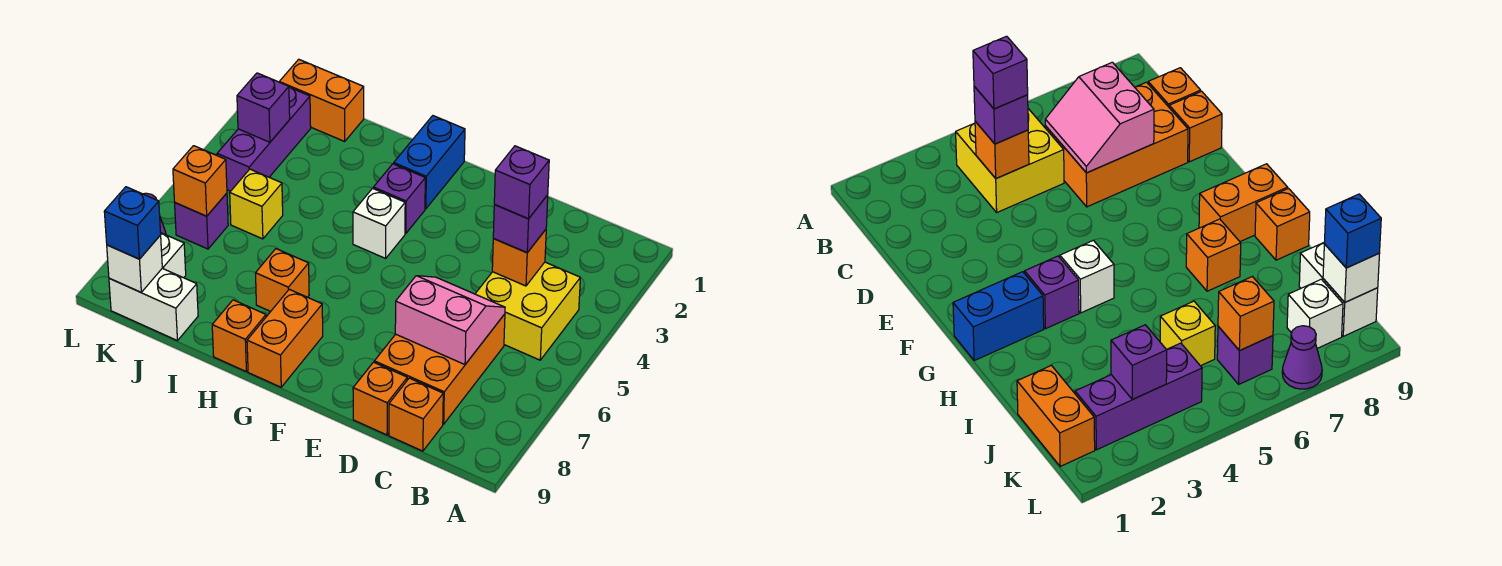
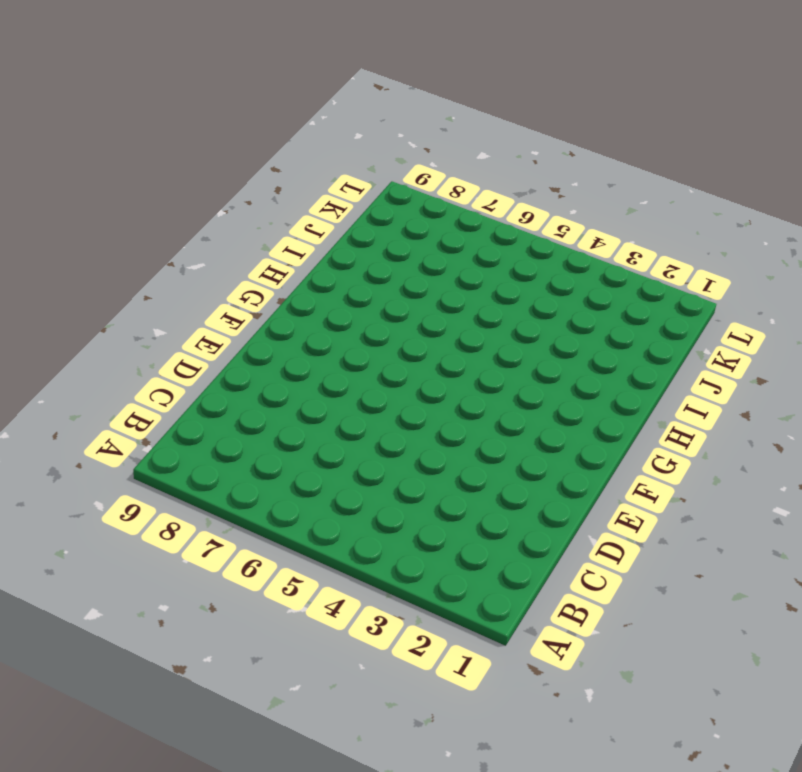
none -> yellow brick B4:C5 level 1
none -> orange brick C6:D8 level 1
none -> orange brick C9 level 1

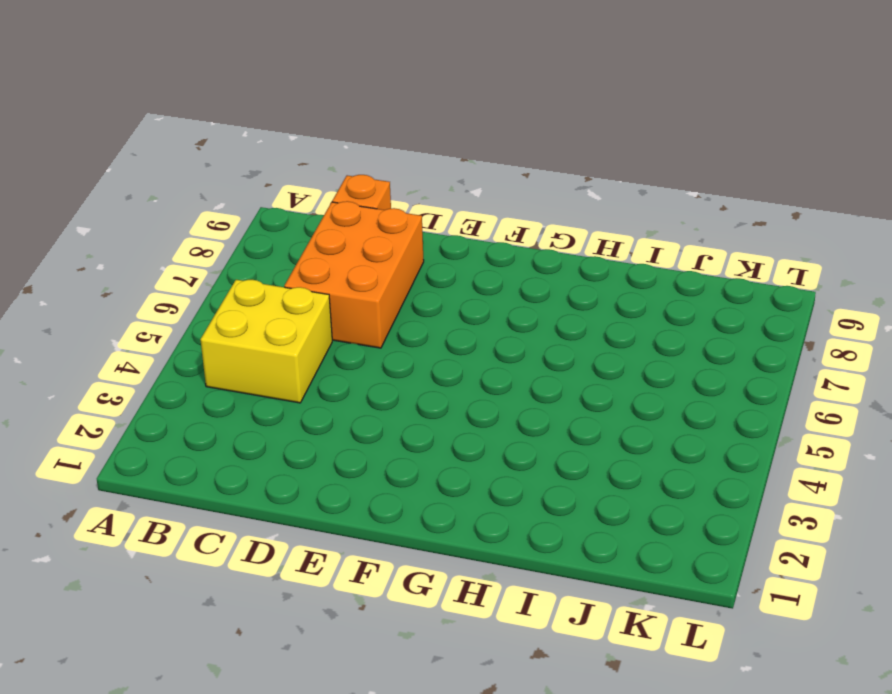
none -> orange brick D9 level 1
none -> blue brick G1:G2 level 1
none -> purple brick G3 level 1

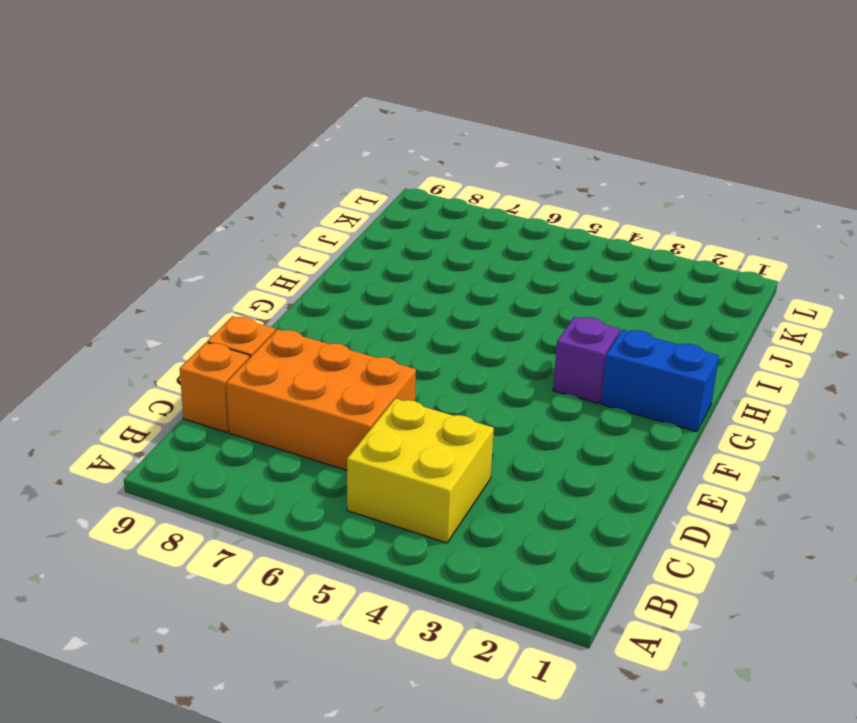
none -> white brick G4 level 1
none -> orange brick G8:G9 level 1
none -> orange brick H7 level 1

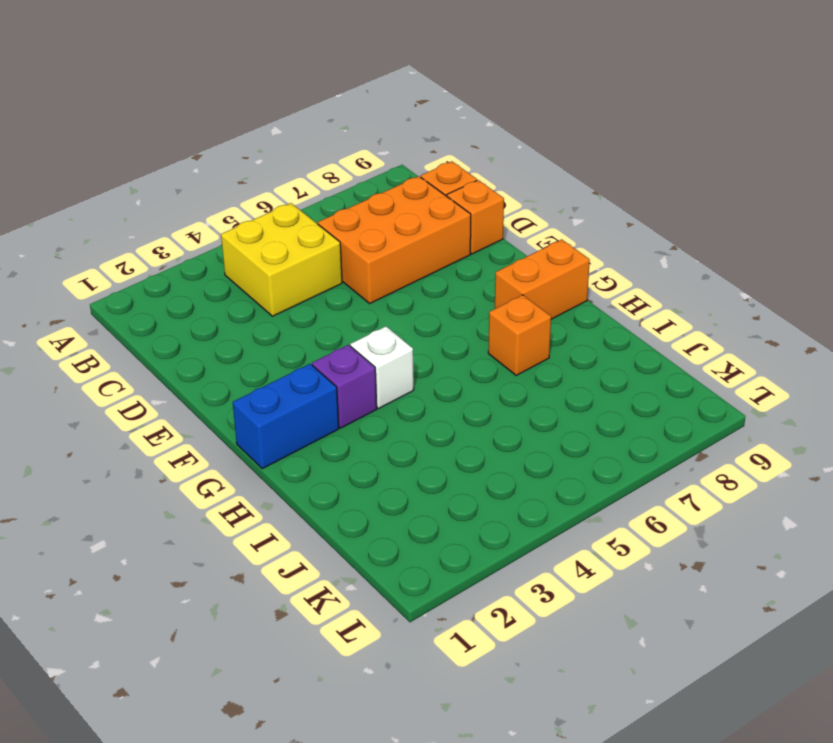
none -> orange brick H9 level 1
none -> orange brick J1:K1 level 1
none -> yellow brick J5 level 1

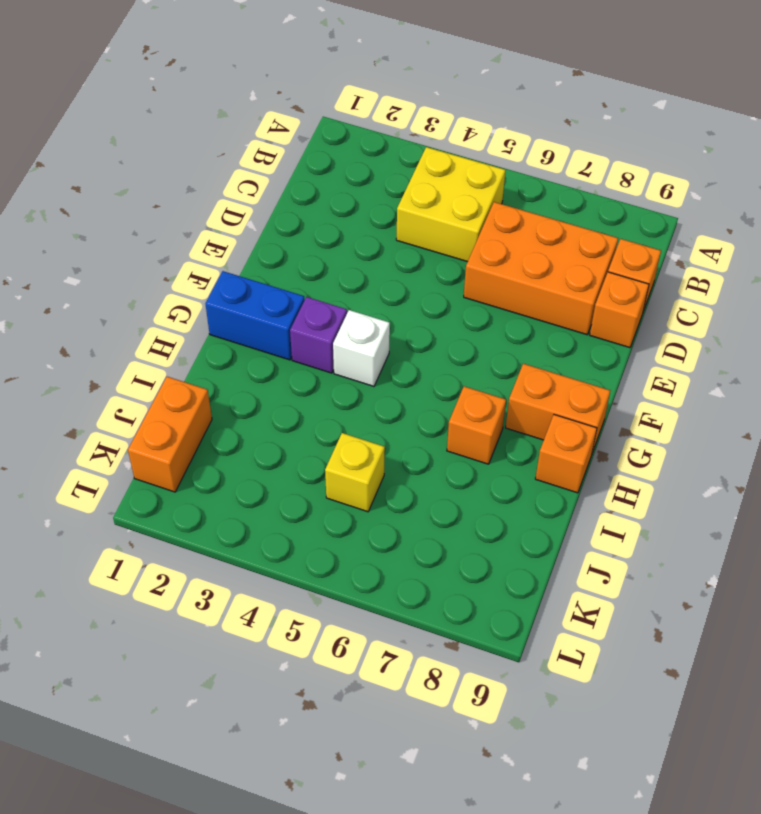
none -> white brick J9:K9 level 1
none -> purple brick K2:K4 level 1
none -> purple brick K6 level 1

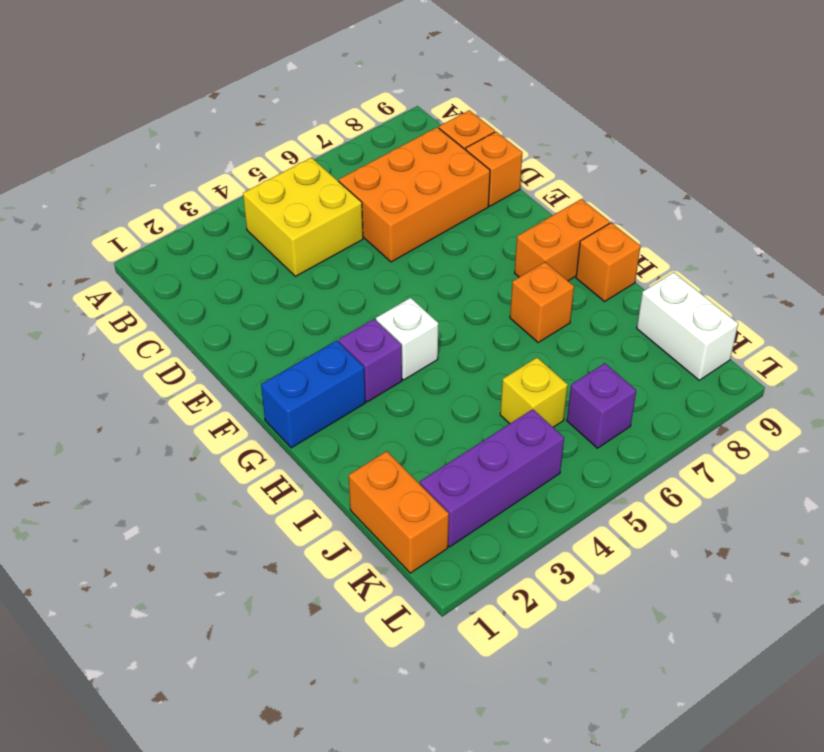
none -> white brick K8 level 1
none -> purple cone L7 level 1
none -> orange brick C4 level 2

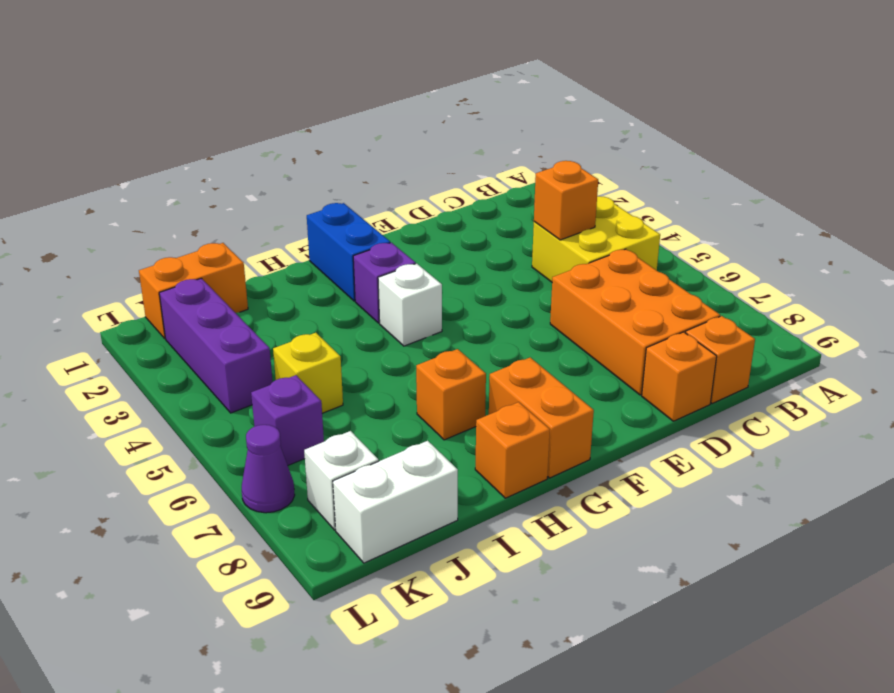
none -> pink slope C6:D7 level 2 top 7
none -> purple brick K3 level 2
none -> orange brick K6 level 2

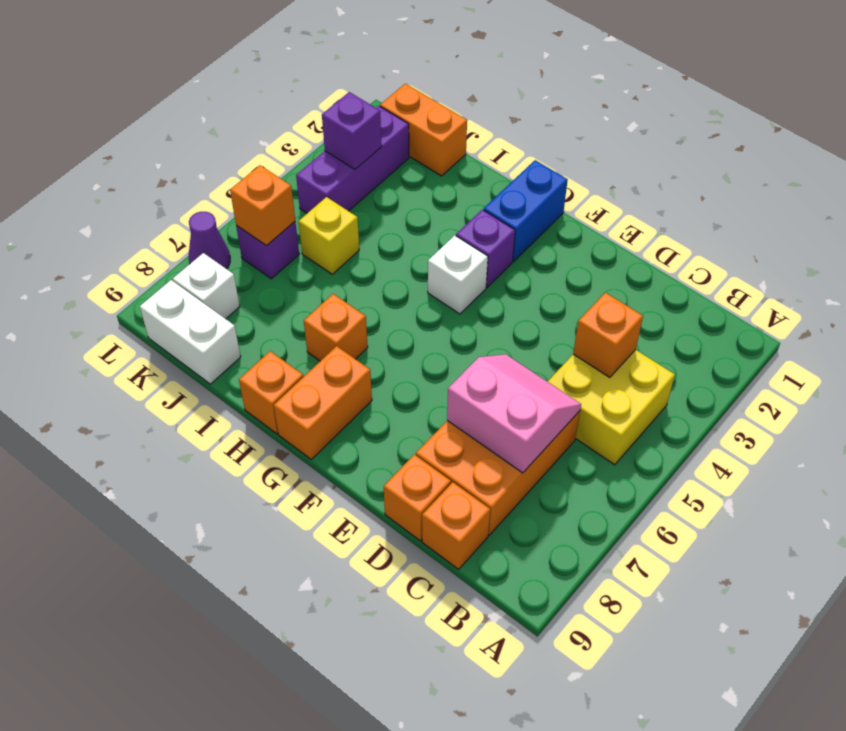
none -> white brick K9 level 2
none -> purple brick C4 level 3
none -> blue brick K9 level 3

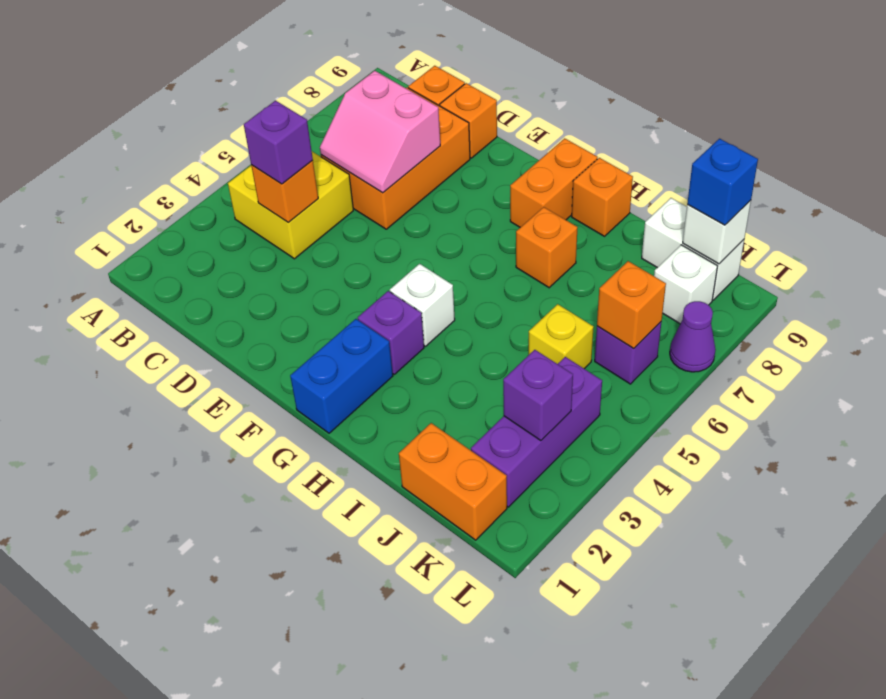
none -> purple brick C4 level 4

